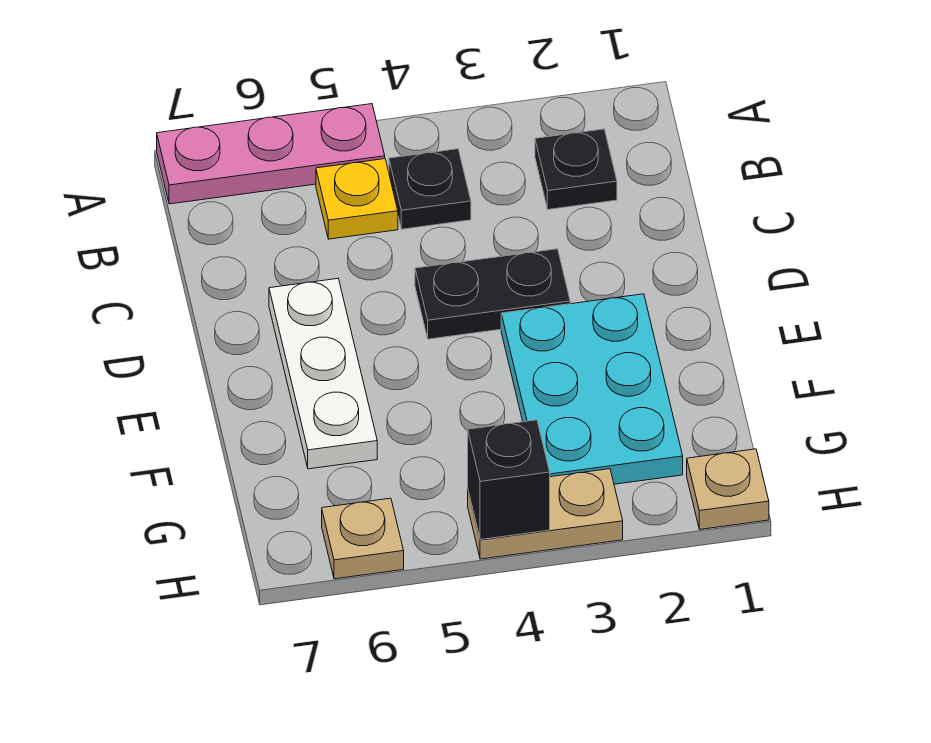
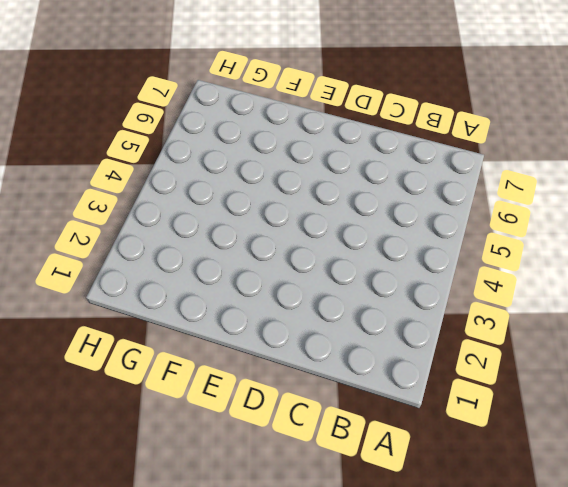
none -> pink plate A5:A7 level 1
none -> black plate B2 level 1

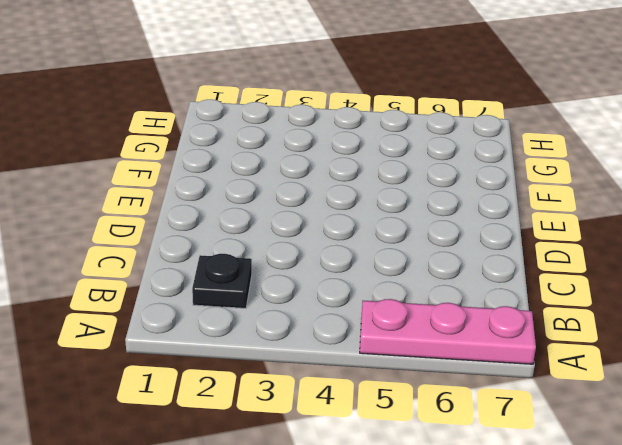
none -> black plate B4 level 1
none -> yellow plate B5 level 1

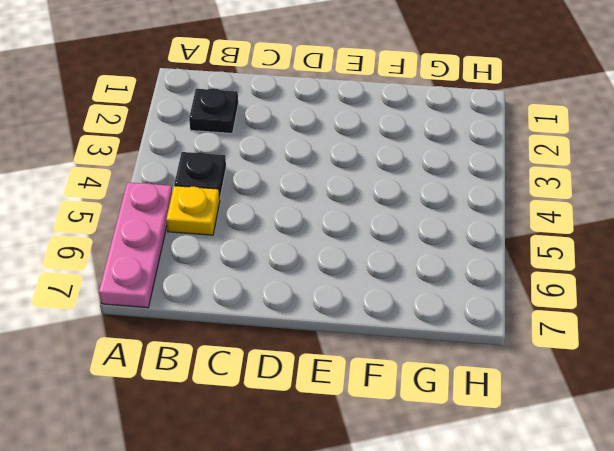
none -> black plate D3:D4 level 1
none -> white plate D6:F6 level 1

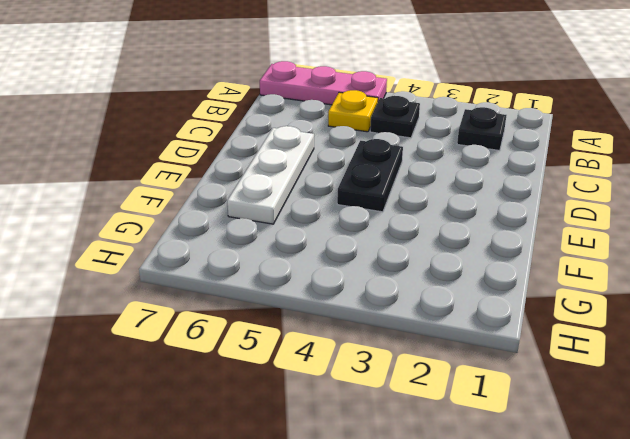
black plate D4:E4 level 1 -> black plate D3:D4 level 1
none -> cyan plate E2:G3 level 1
none -> tan plate H1 level 1

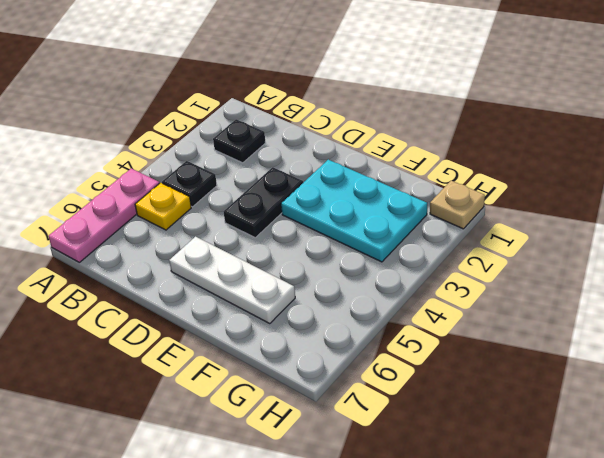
none -> tan plate H3:H4 level 1
none -> tan plate H6 level 1

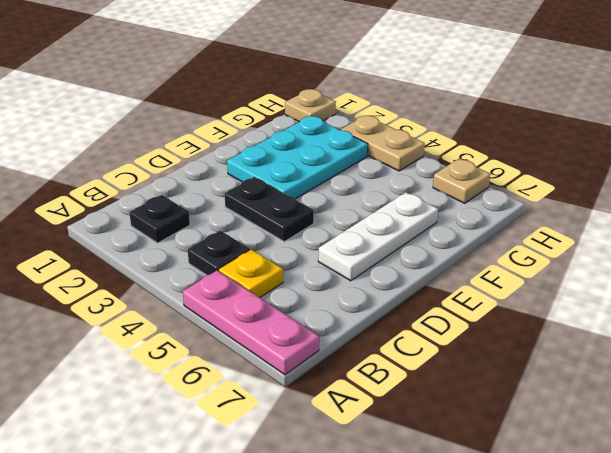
none -> black brick H4 level 2

